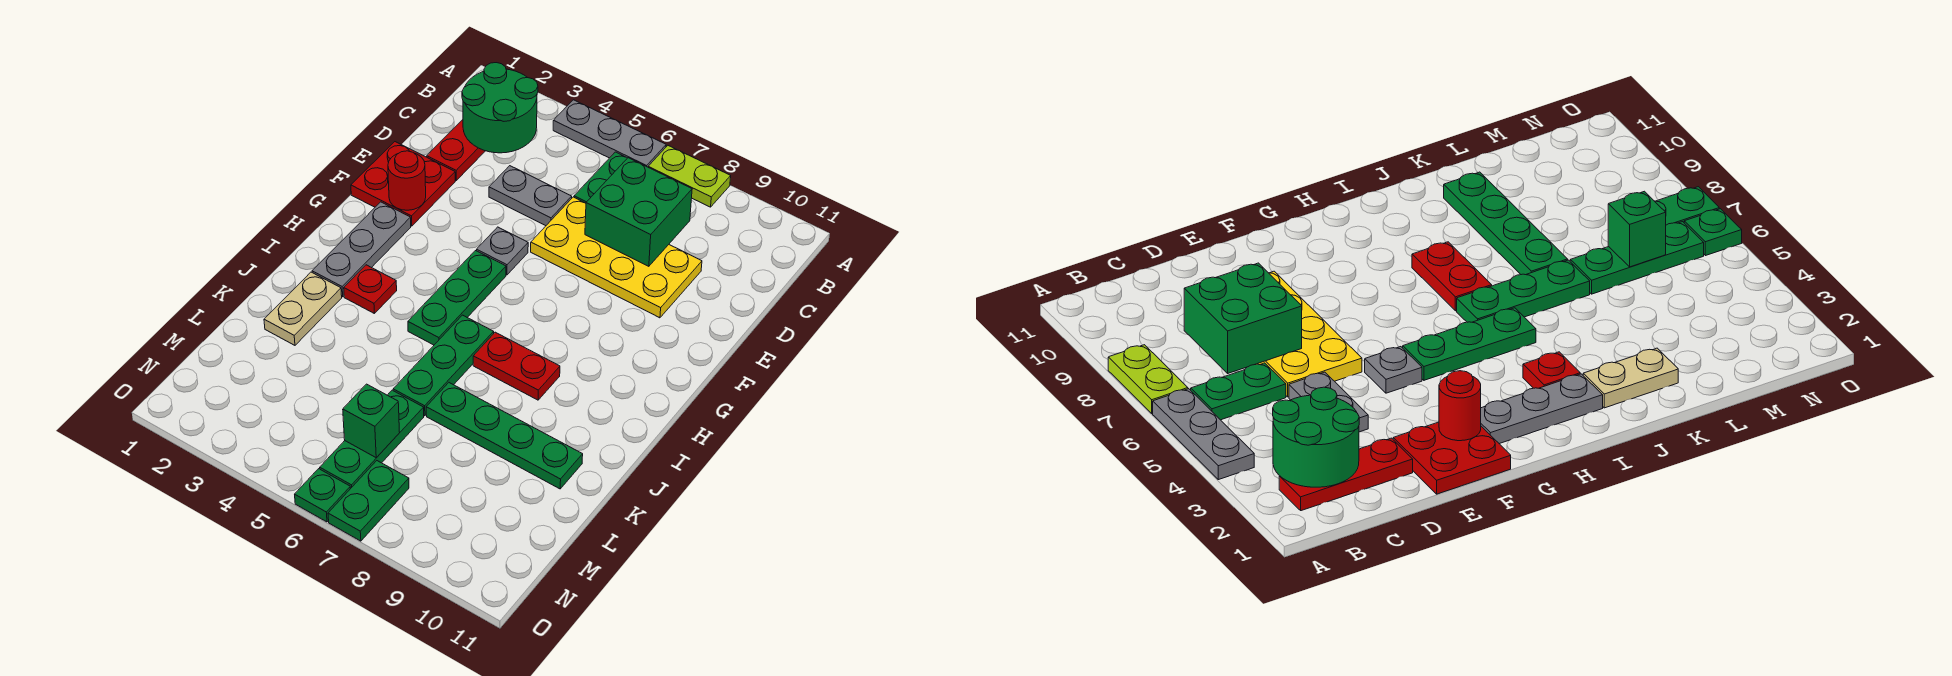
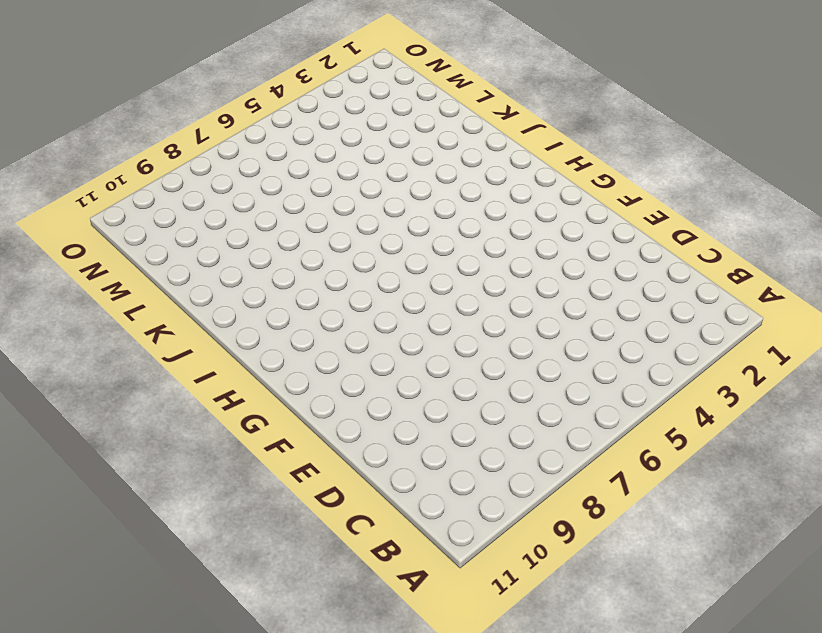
none -> grey plate A4:A6 level 1
none -> lime plate A7:A8 level 1
none -> red plate B2:D2 level 1

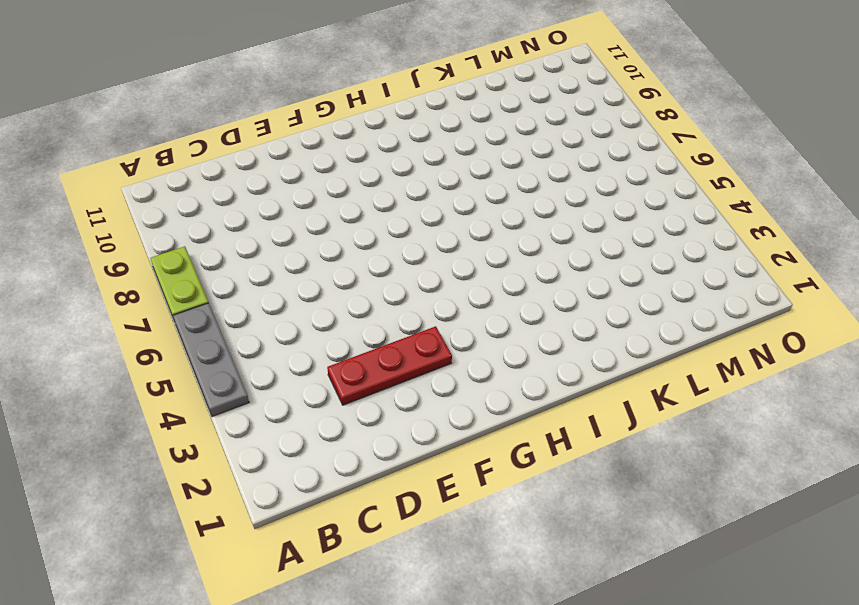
red plate D3:F3 level 1 -> red plate B2:D2 level 1
none -> green plate B6:C6 level 1
none -> grey plate D4:D5 level 1
none -> yellow plate D6:E9 level 1

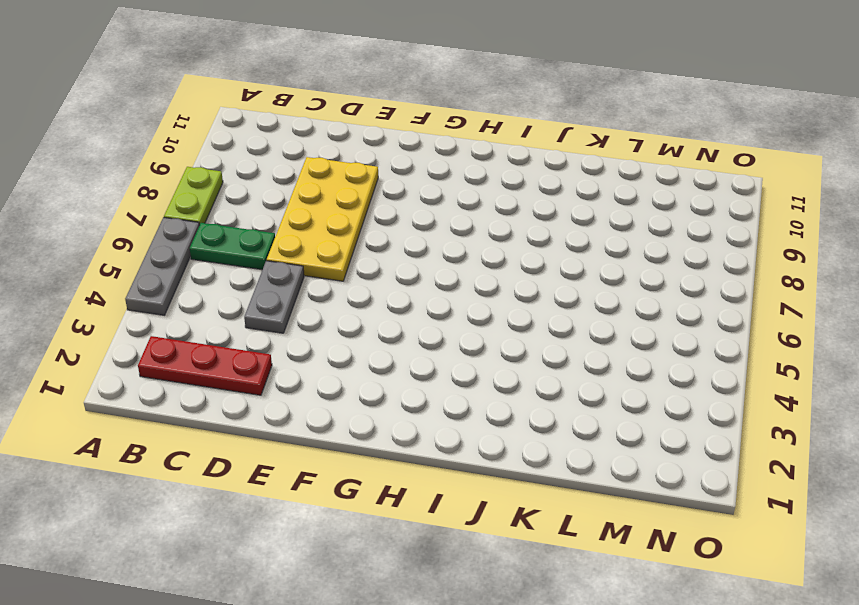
none -> red plate E1:F2 level 1
none -> grey plate F5 level 1
none -> grey plate G2:I2 level 1

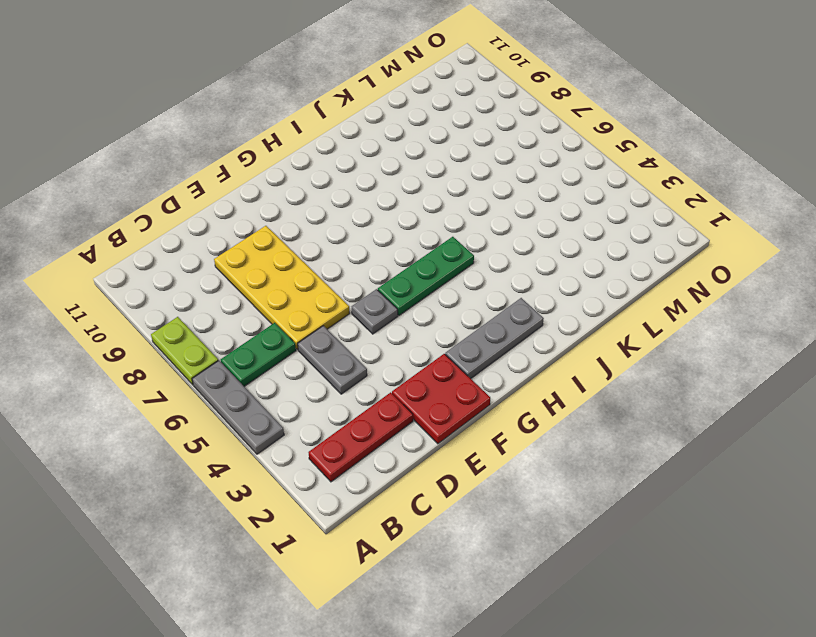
none -> red plate I3 level 1
none -> green plate I6:K6 level 1
none -> red plate I7:I8 level 1

